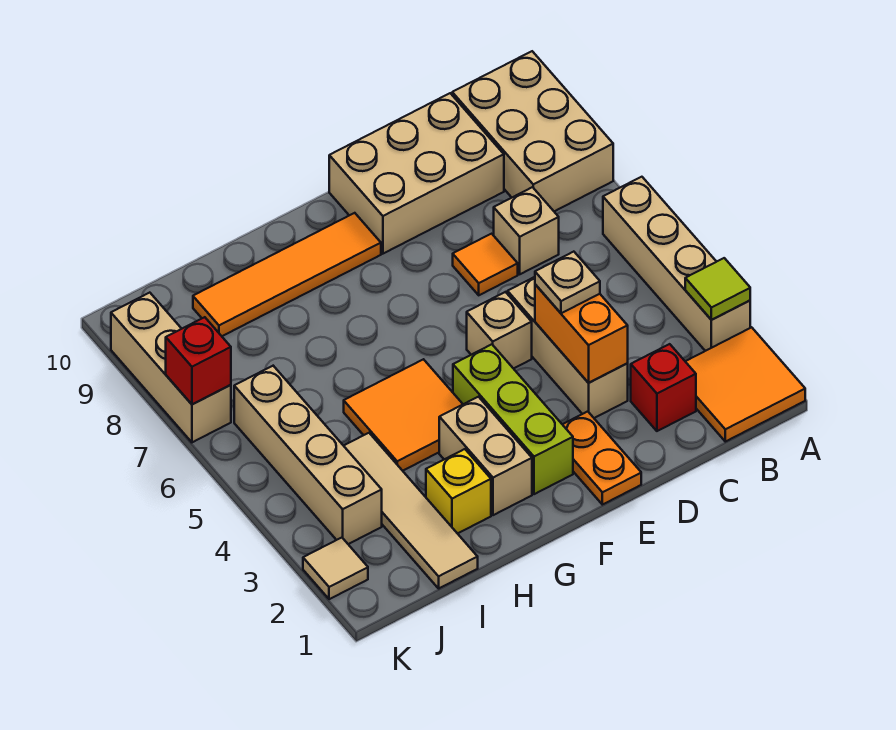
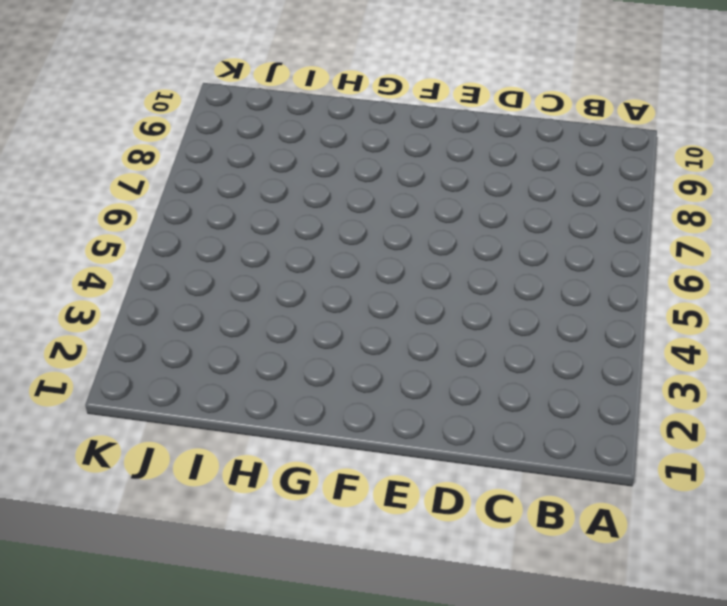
none -> orange tile A1:B2 level 1
none -> tan brick A3:A6 level 1
none -> tan brick A8:B10 level 1

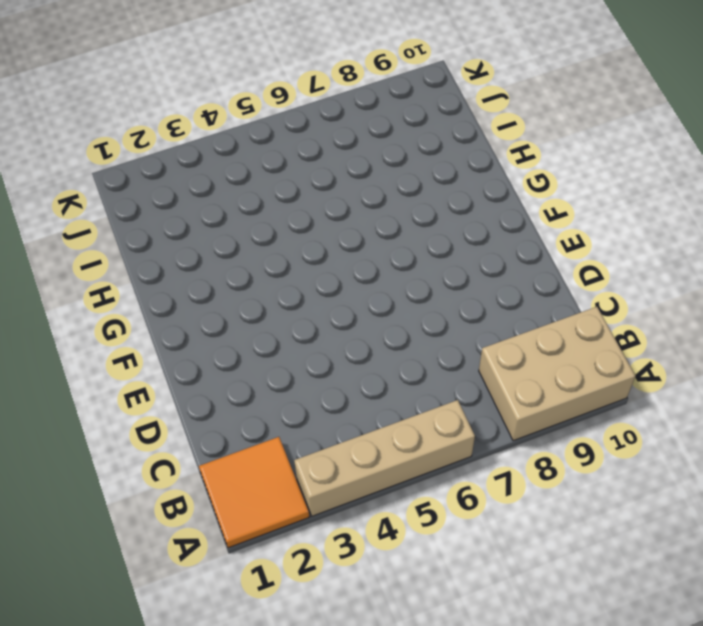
none -> red brick C2 level 1
none -> tan brick C7 level 1
none -> tan brick C9:E10 level 1

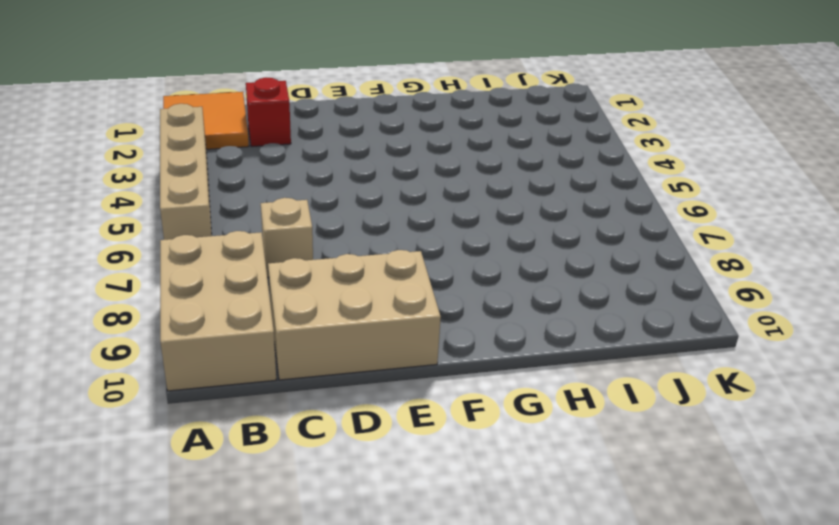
none -> tan brick D3:D5 level 1
none -> orange tile D7 level 1
none -> orange plate E1:E2 level 1

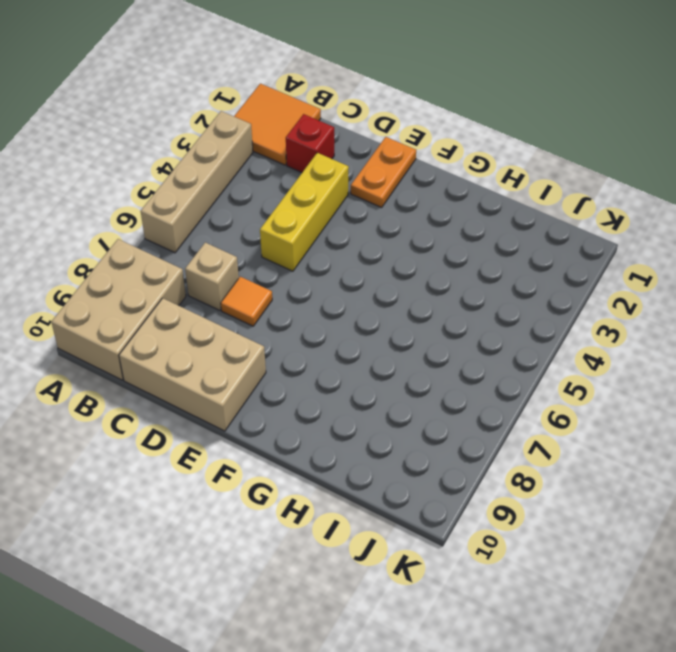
yellow brick D3:D5 level 1 -> tan brick D3:D5 level 1
none -> tan brick E5 level 1
none -> lime brick F2:F4 level 1
none -> orange tile F9:I9 level 1

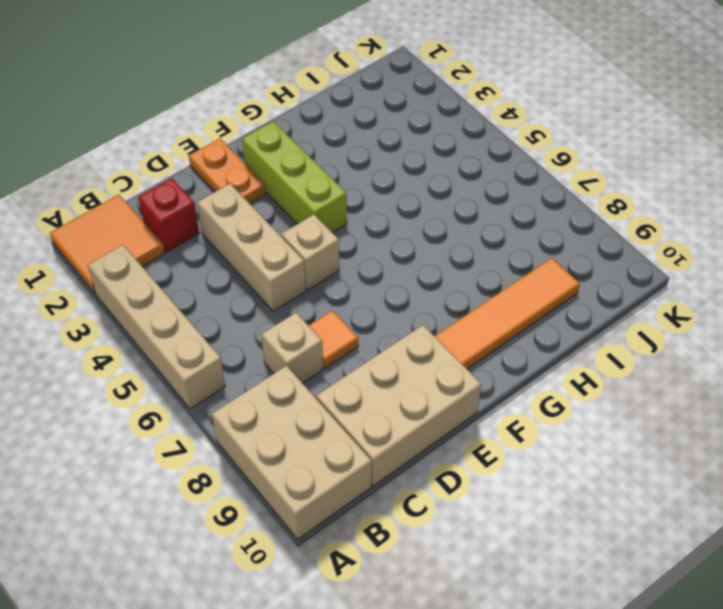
none -> tan brick G2:G3 level 1
none -> orange tile G4:H5 level 1
none -> yellow brick H2 level 1

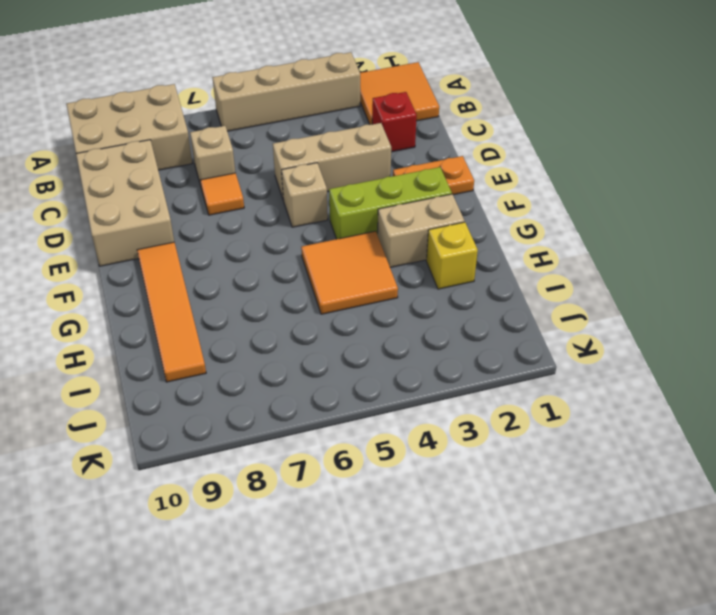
none -> tan tile I1:I4 level 1
none -> tan brick J3:J6 level 1
none -> tan tile K2 level 1

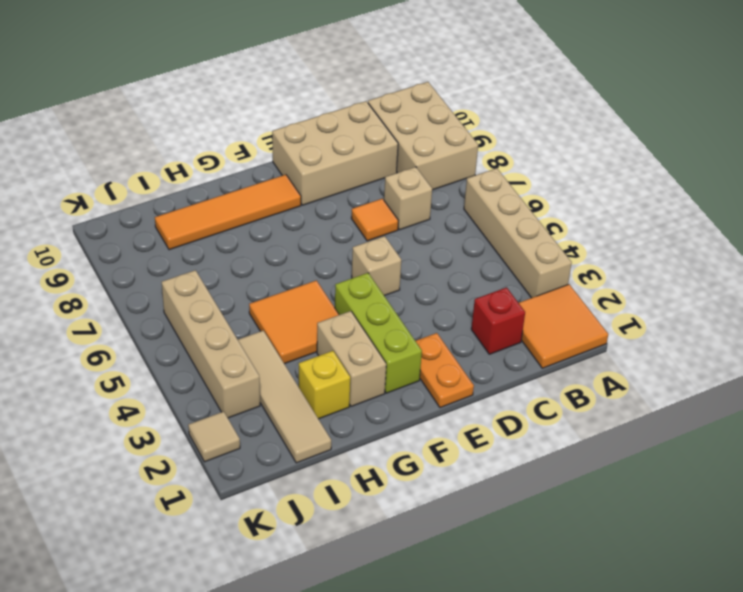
none -> tan brick D3:D5 level 1
none -> tan brick K7:K9 level 1
none -> lime tile A3 level 2

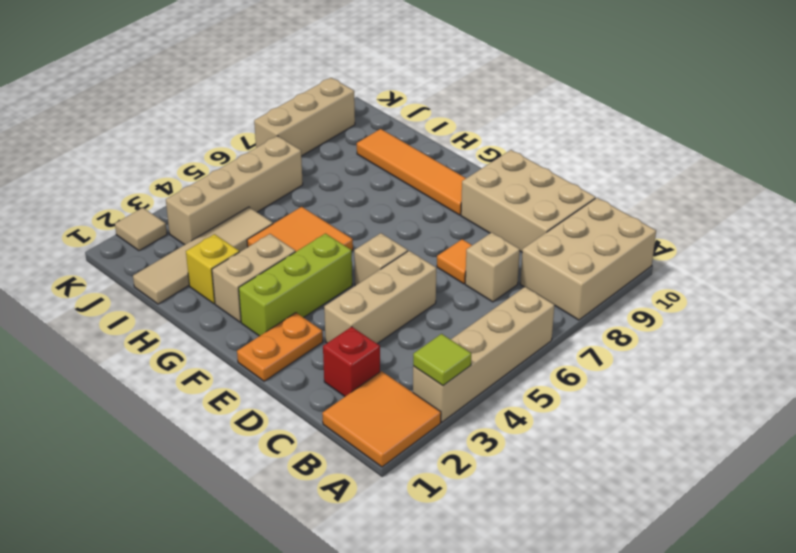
none -> orange brick D3:D4 level 2
none -> red brick K7 level 2
none -> tan plate D4 level 3

